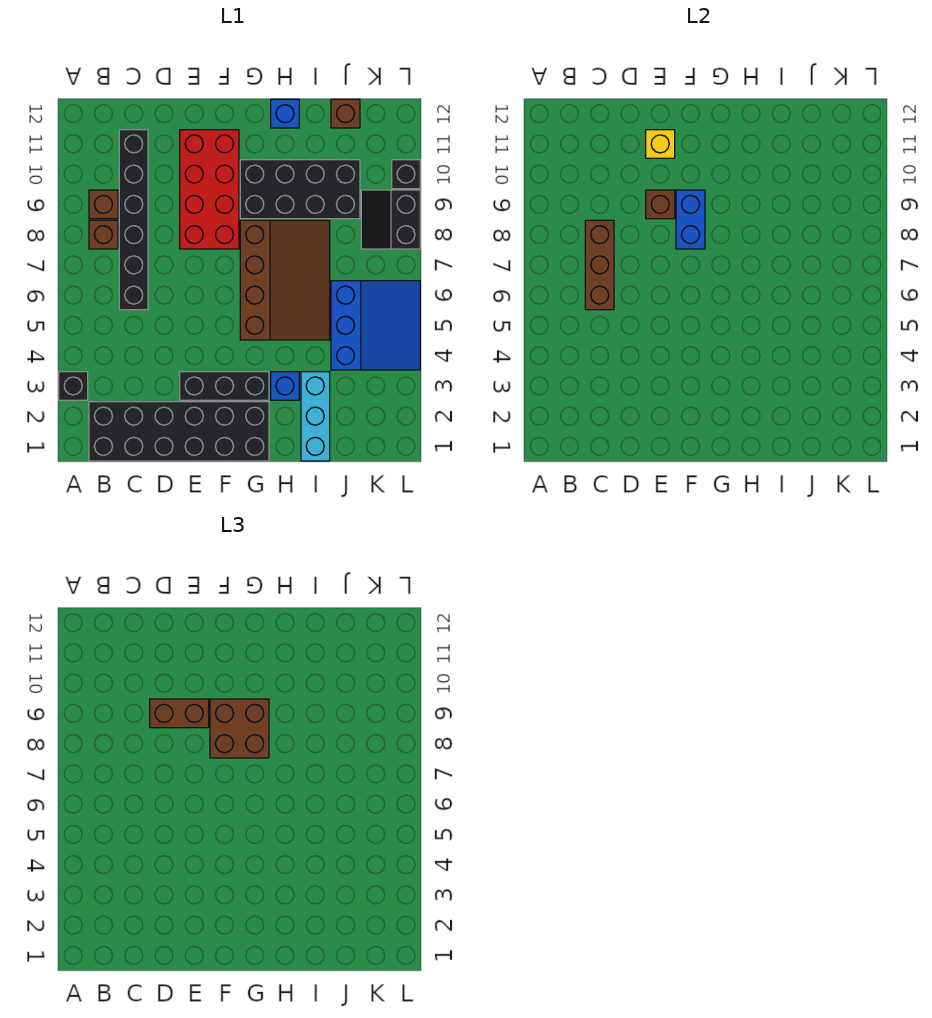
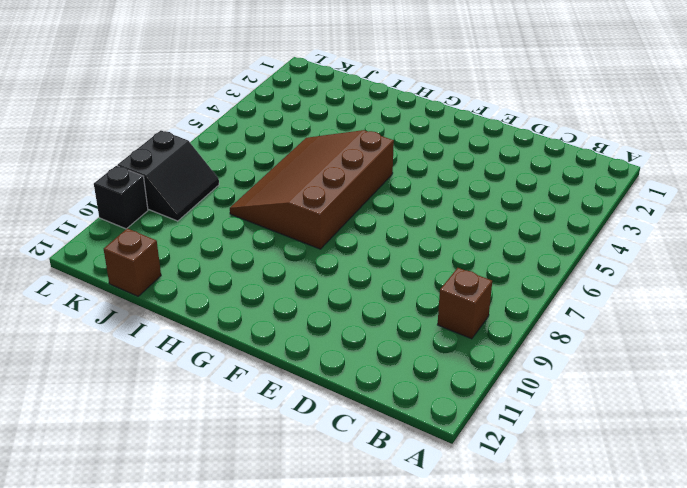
none -> black brick A3 level 1
none -> black brick B1:G2 level 1
none -> brown brick B8 level 1

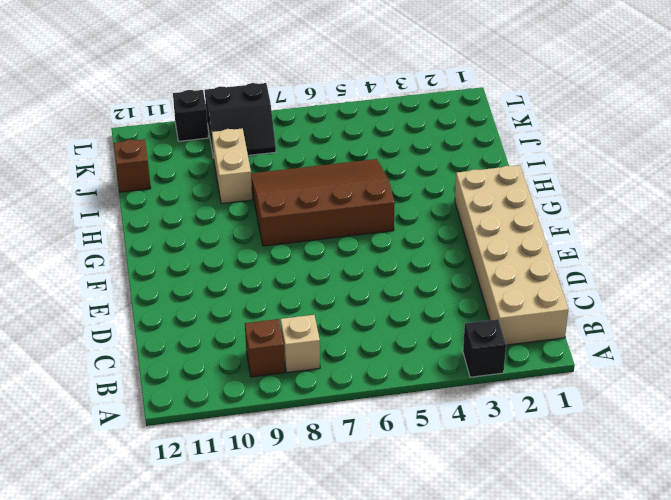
tan brick B1:G2 level 1 -> black brick B1:G2 level 1
tan brick B8 level 1 -> brown brick B8 level 1
tan brick I9:J9 level 1 -> black brick G9:J10 level 1
none -> black brick C6:C11 level 1
none -> black brick E3:G3 level 1
none -> red brick E8:F11 level 1

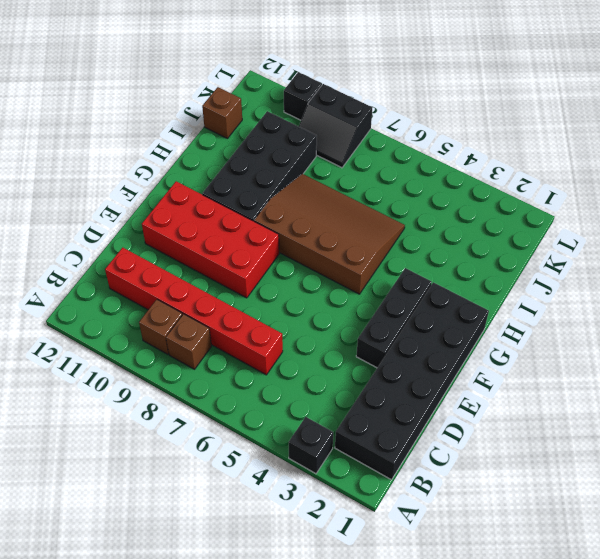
red brick C6:C11 level 1 -> black brick C6:C11 level 1
none -> blue brick H3 level 1
none -> blue brick H12 level 1
none -> cyan brick I1:I3 level 1

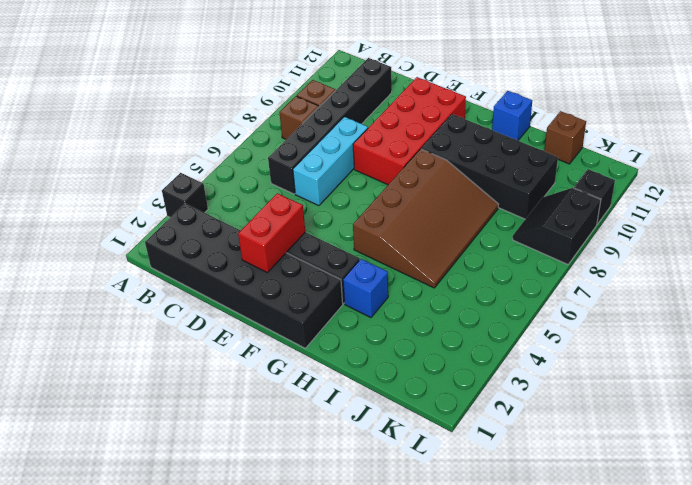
cyan brick D6:D8 level 1 -> cyan brick I1:I3 level 1
red brick E2:E3 level 2 -> none
none -> blue slope J4:L6 level 1 top J
none -> brown brick C6:C8 level 2
none -> brown brick E9 level 2

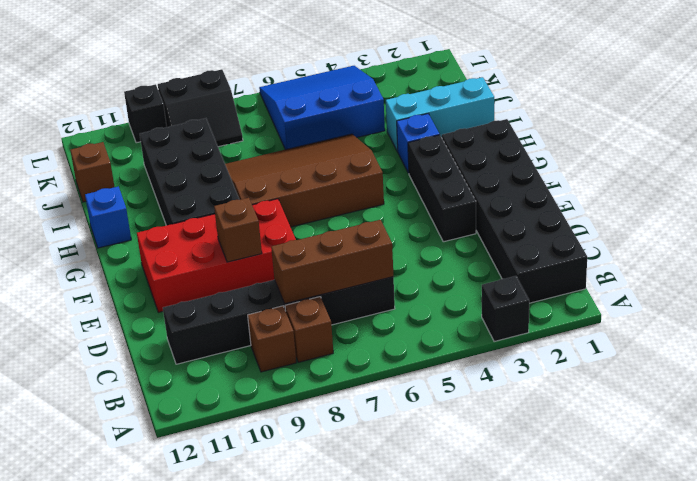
none -> yellow brick E11 level 2
none -> blue brick F8:F9 level 2
none -> brown brick D9:E9 level 3

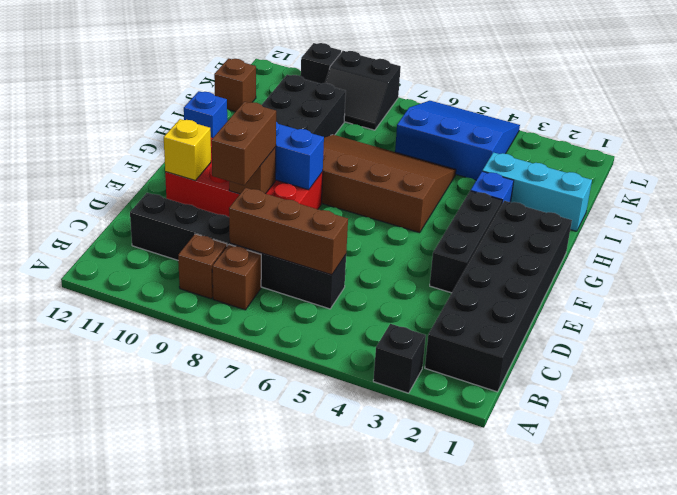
none -> brown brick F8:G9 level 3

